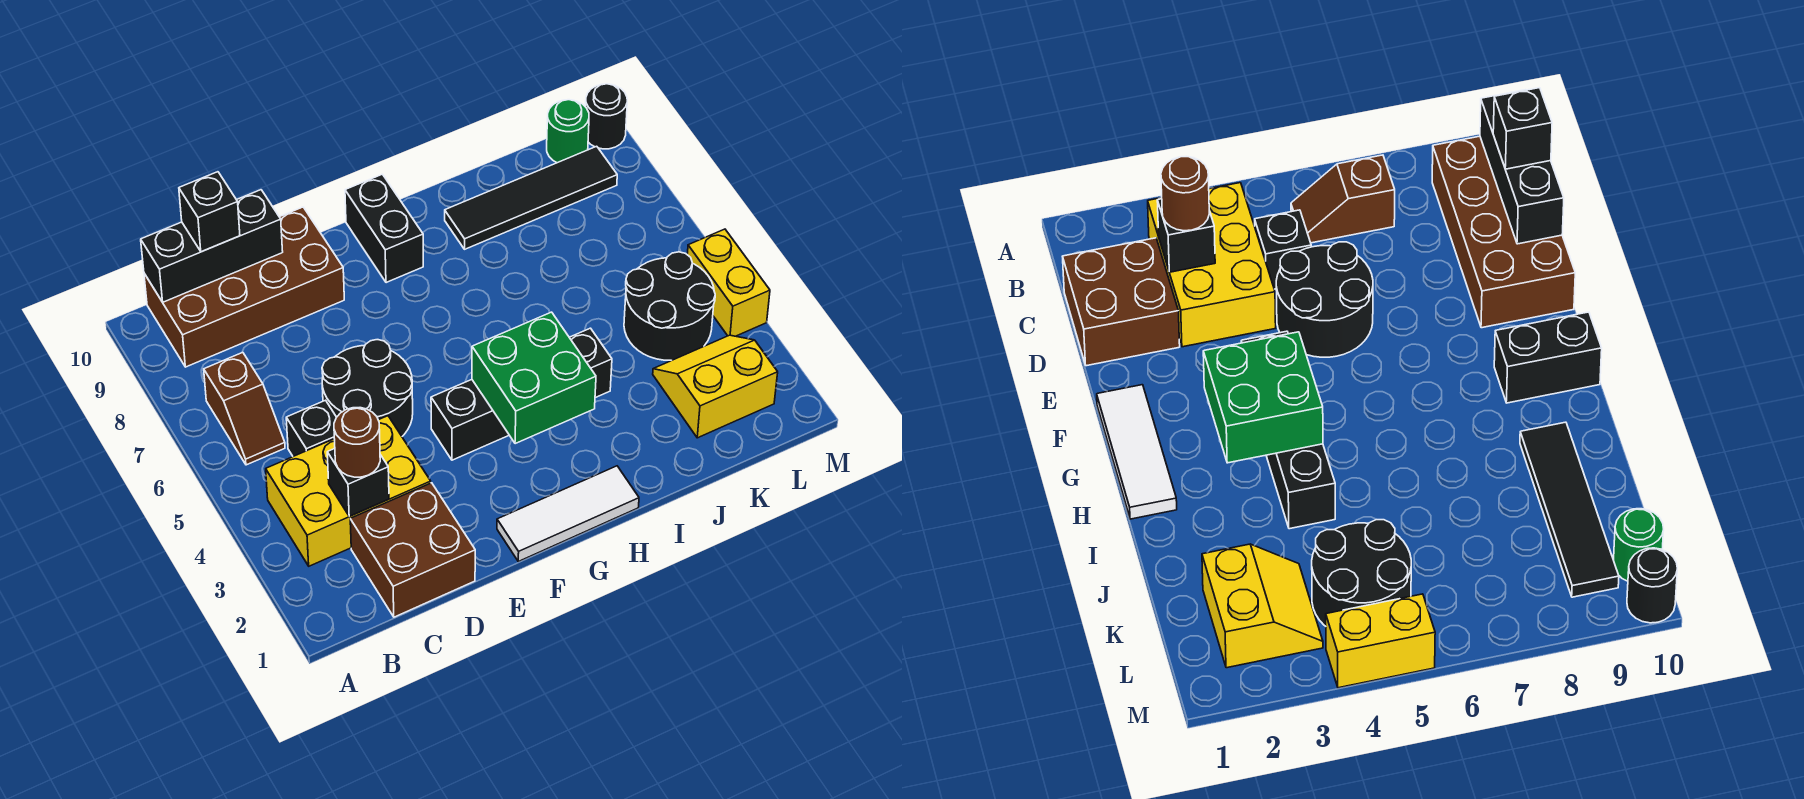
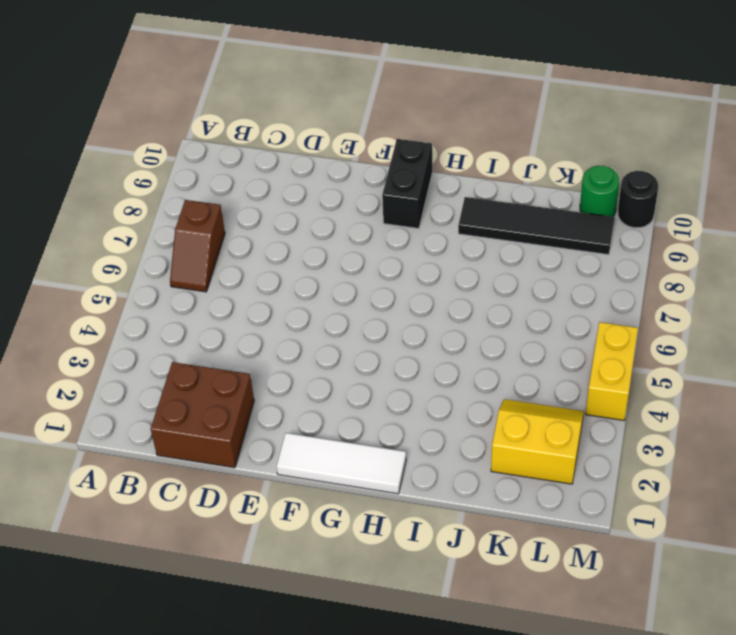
none -> yellow brick B3:D4 level 1
none -> brown brick B9:E10 level 1
none -> black brick C5 level 1

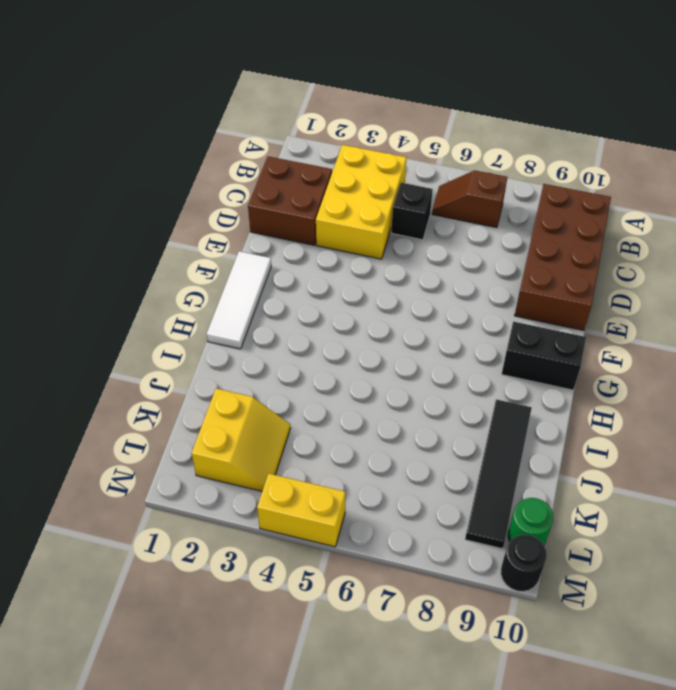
none -> black round brick D5:E6 level 1
none -> black brick F4:I4 level 1
none -> black round brick K4:L5 level 1

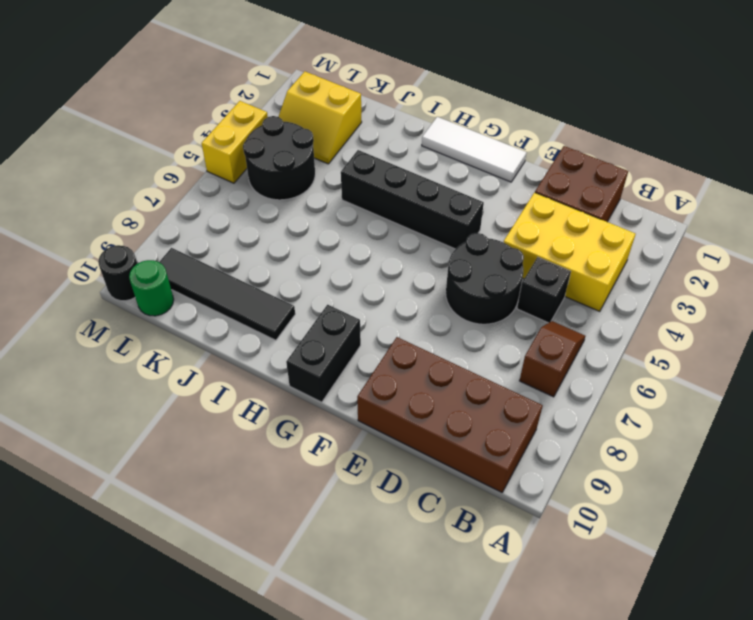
none -> black brick B10:D10 level 2
none -> black brick C3 level 2
none -> green brick G3:H4 level 2

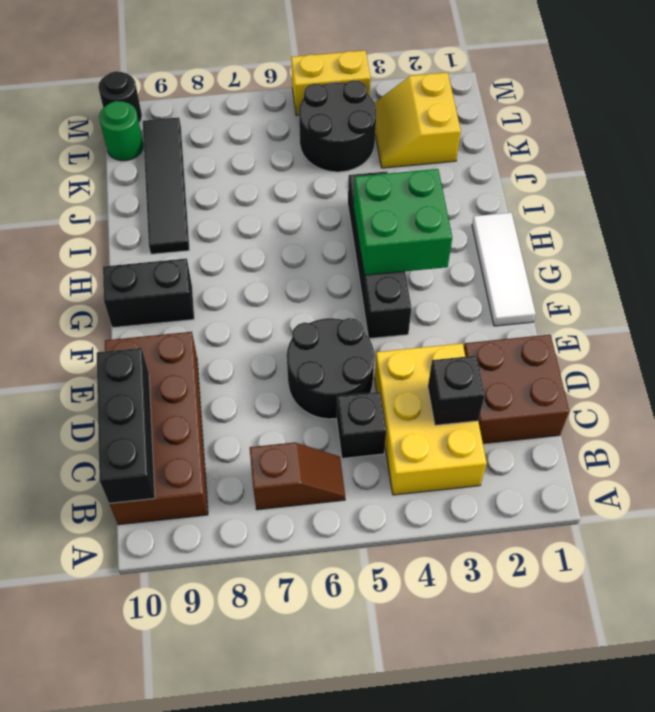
none -> brown round brick C3 level 3
none -> black brick C10 level 3

